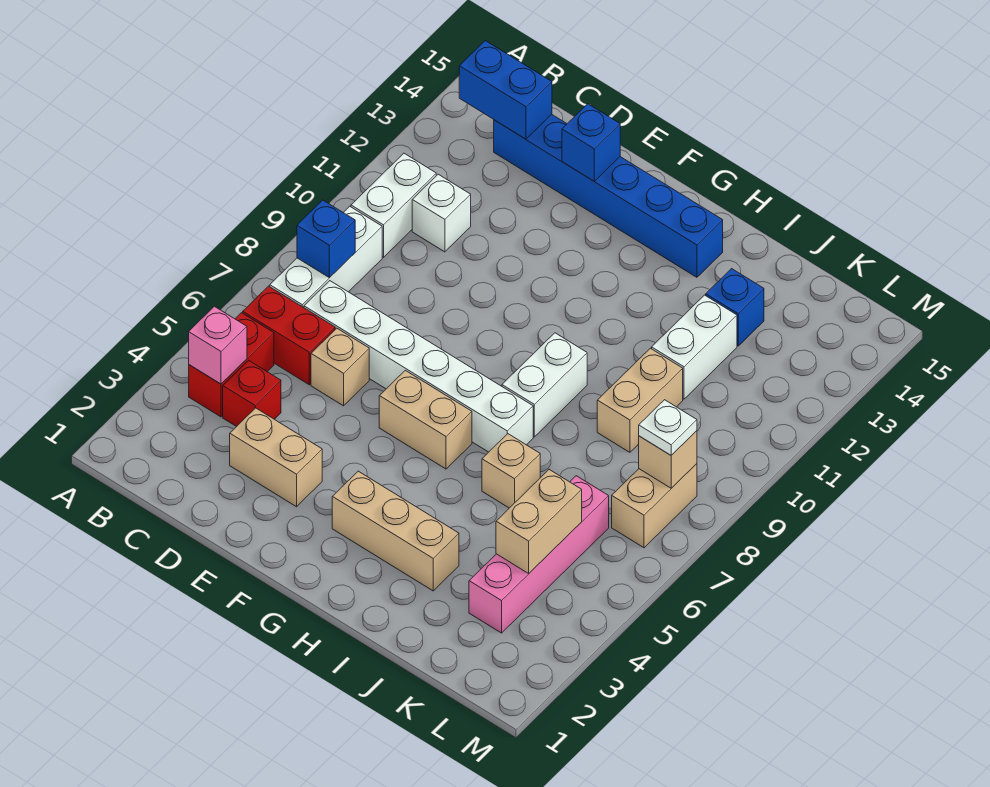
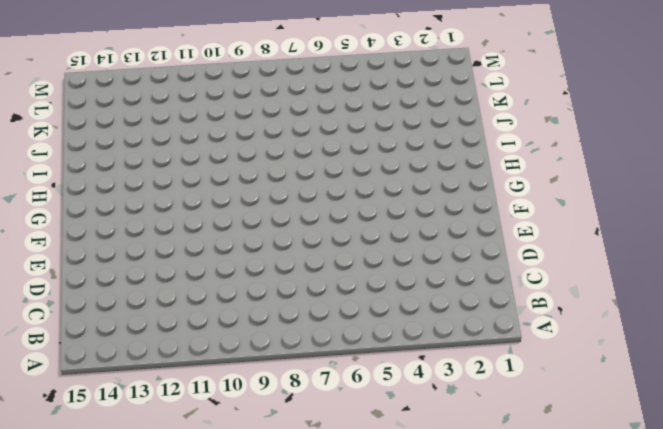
none -> red brick B4:B5 level 1
none -> red brick B6:C6 level 1
none -> white brick B7:B9 level 1

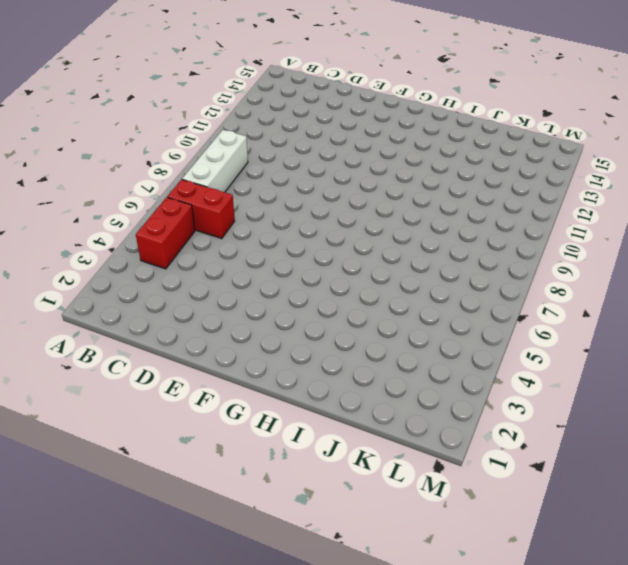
none -> white brick B10:B11 level 1
none -> red brick C4 level 1
none -> white brick C7:H7 level 1

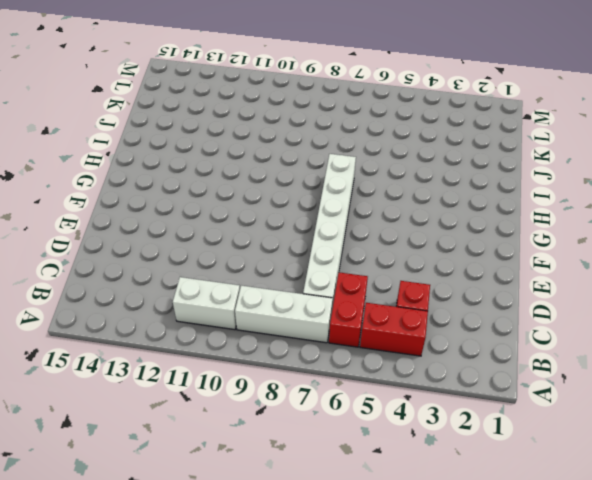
none -> white brick C11 level 1
none -> blue brick C14:H14 level 1
none -> tan brick D3:E3 level 1

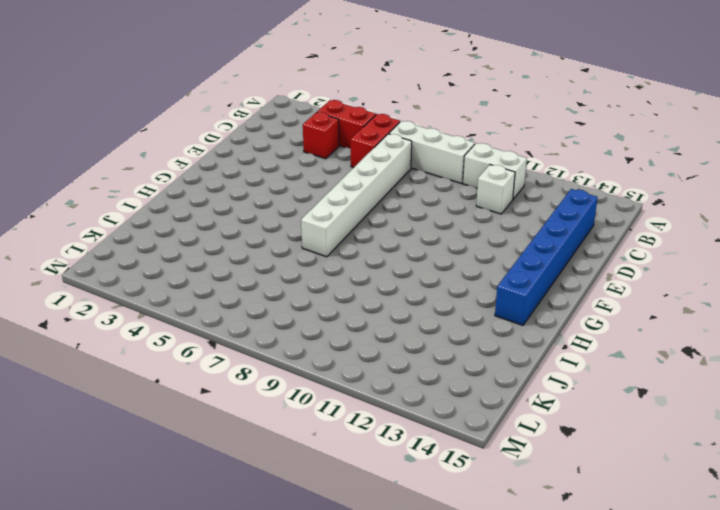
none -> tan brick D3:E3 level 1
none -> tan brick D6 level 1
none -> tan brick F6:G6 level 1

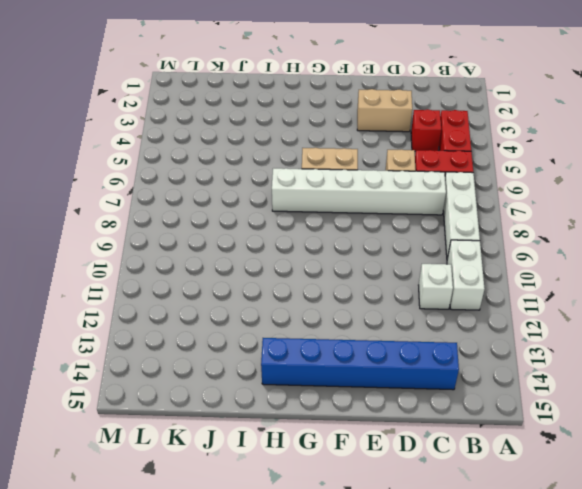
none -> tan brick G3:I3 level 1
none -> white brick H8:H9 level 1
none -> tan brick I6 level 1

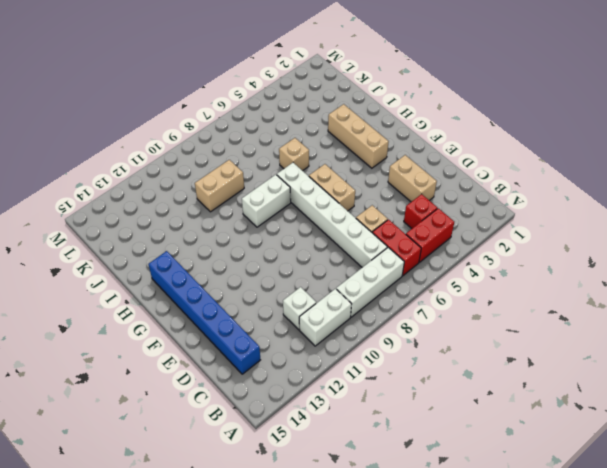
none -> white brick J11:J12 level 1
none -> blue brick J13 level 1
none -> pink brick K3:K6 level 1

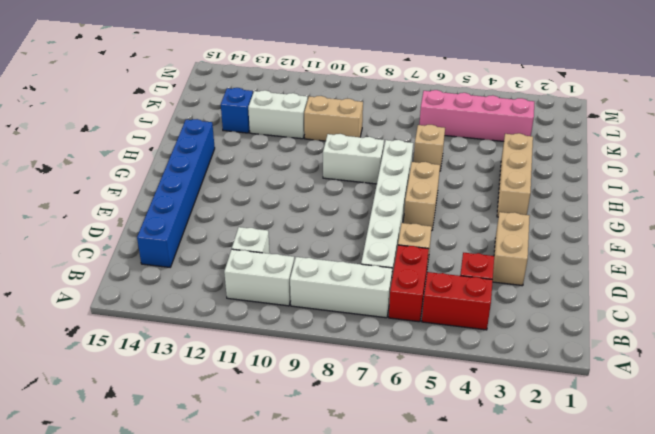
none -> tan brick L7:L8 level 1
none -> pink brick B4 level 2
none -> blue brick B8 level 2

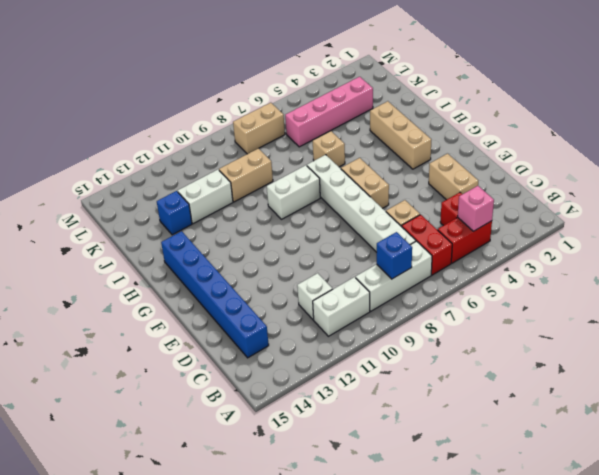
none -> blue brick B14:C14 level 2
none -> blue brick E14 level 2
none -> tan brick K4:K5 level 2

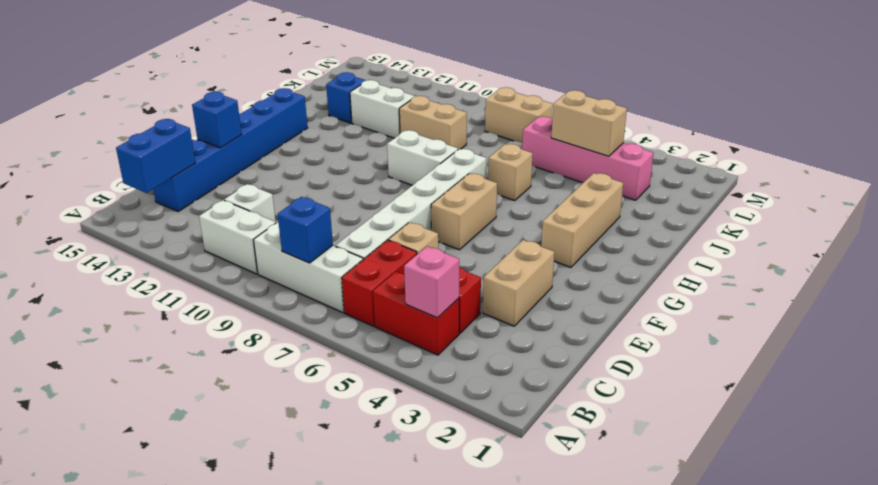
none -> tan brick L8 level 2
none -> white plate L8 level 3

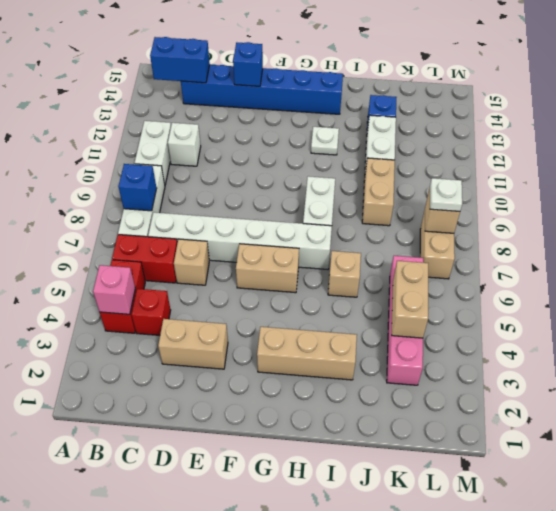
white plate H12 level 1 -> none

